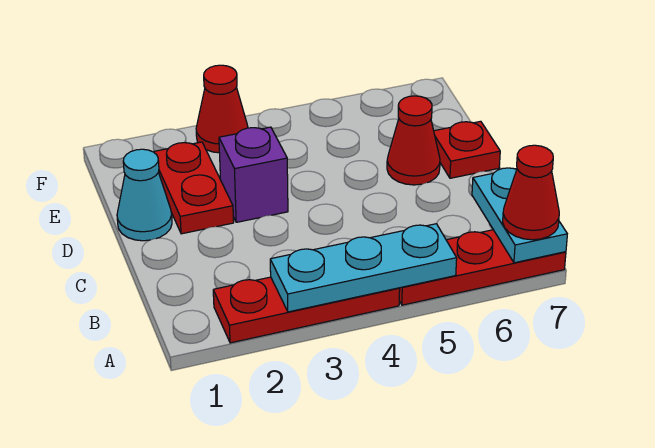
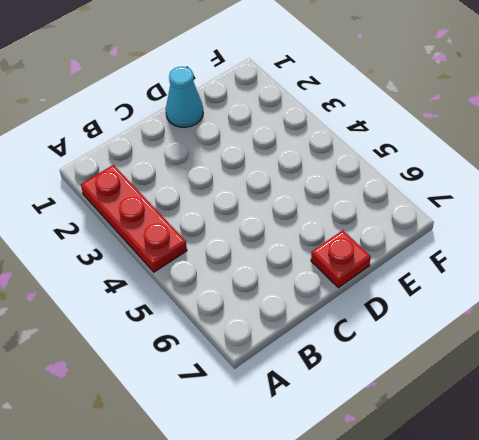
none -> red plate A5:A7 level 1
none -> red plate D2:E2 level 1

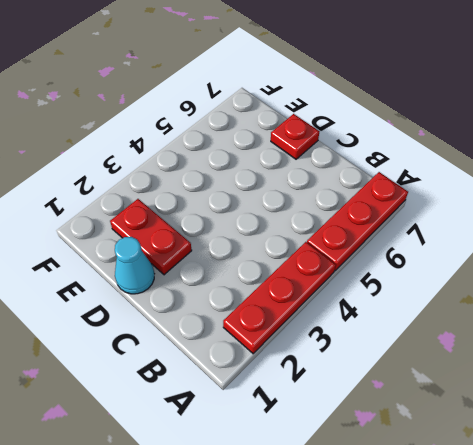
none -> purple brick D3 level 1
none -> red cone D6 level 1

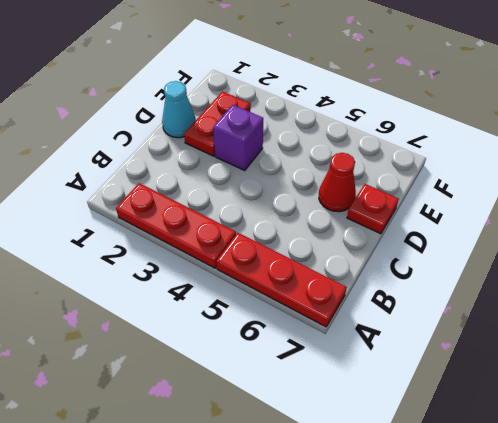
none -> red cone F3 level 1
none -> cyan plate A3:A5 level 2

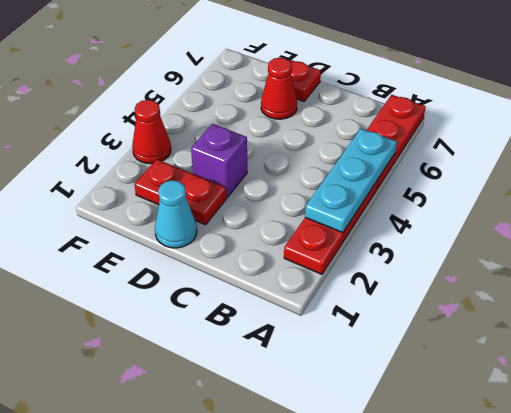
none -> cyan plate A7:B7 level 2
none -> red cone A7 level 3

